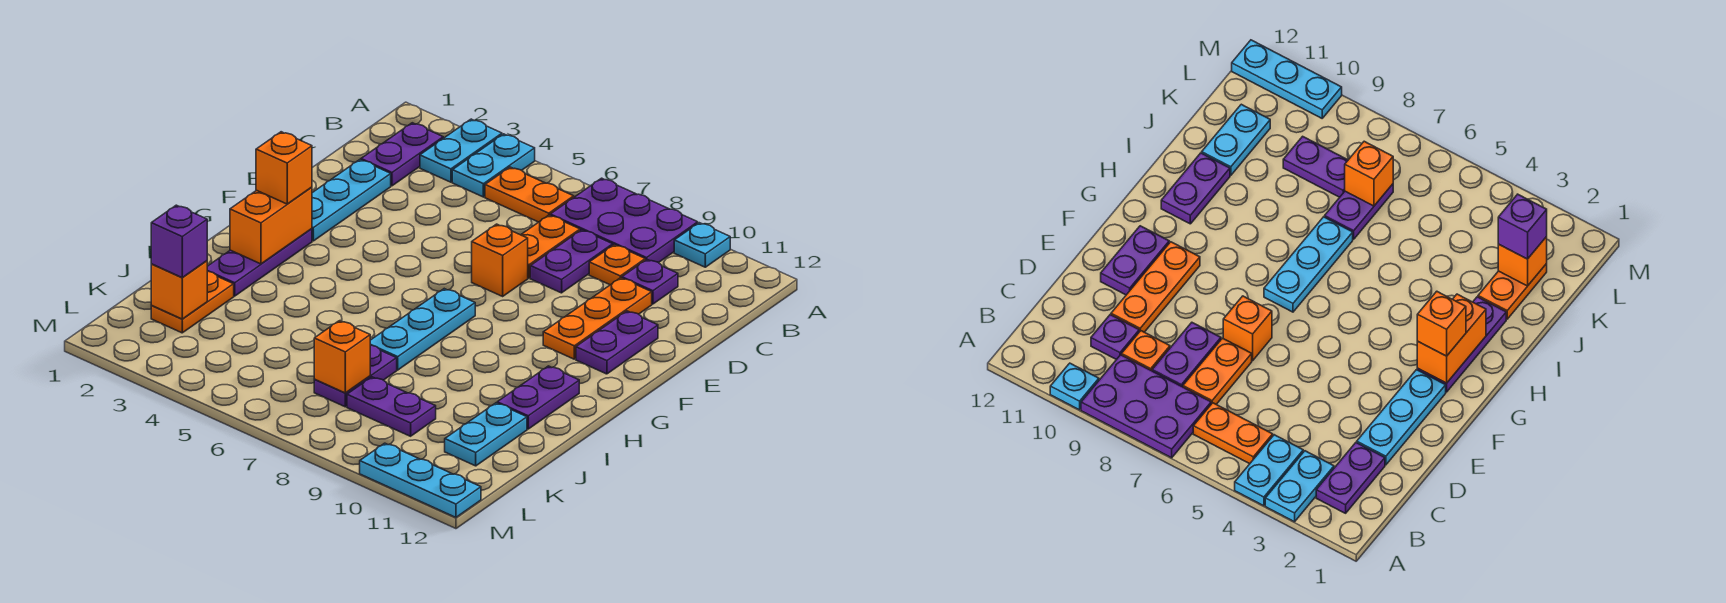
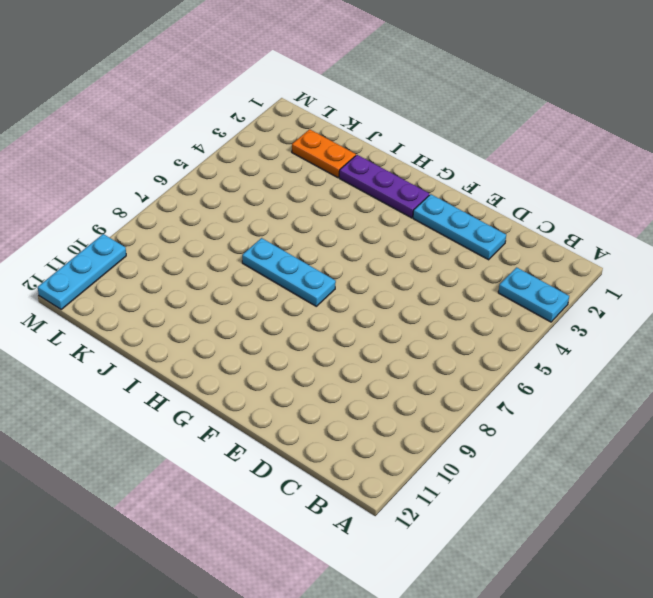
none -> cyan plate A4:B4 level 1
none -> purple plate A7:B9 level 1
none -> cyan plate A10 level 1

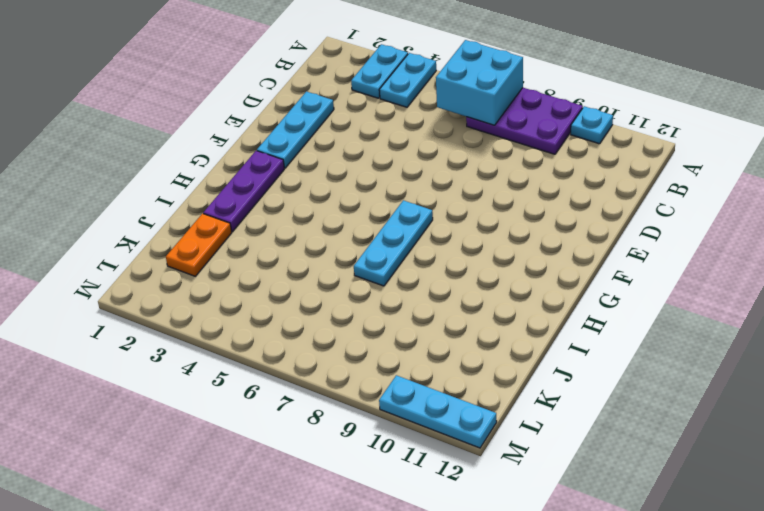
cyan brick A6:B7 level 2 -> none
none -> purple plate B2:C2 level 1
none -> orange plate B5:B6 level 1
none -> orange plate C7:D7 level 1

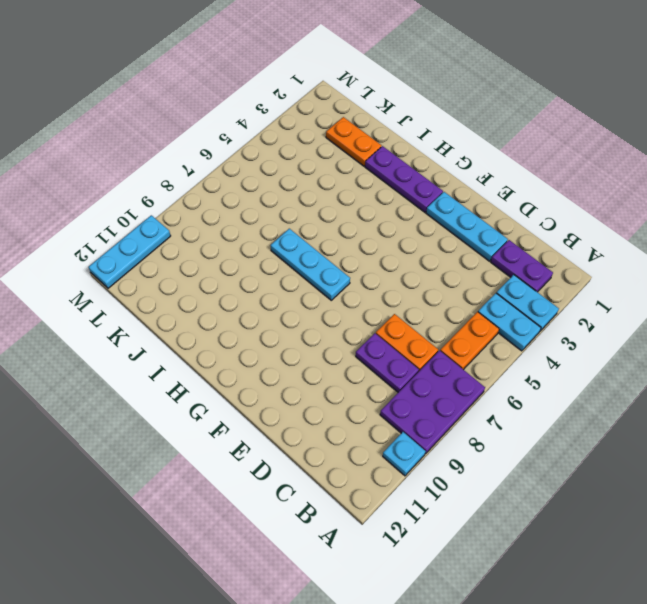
none -> orange plate C9 level 1
none -> purple plate C10 level 1
none -> orange plate D10:F10 level 1

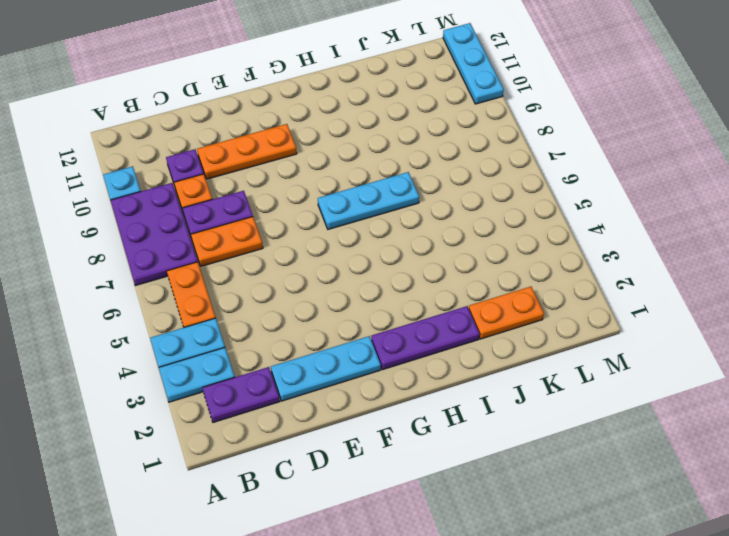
none -> orange brick E7 level 1
none -> purple plate E11:F11 level 1
none -> purple plate H11:I11 level 1

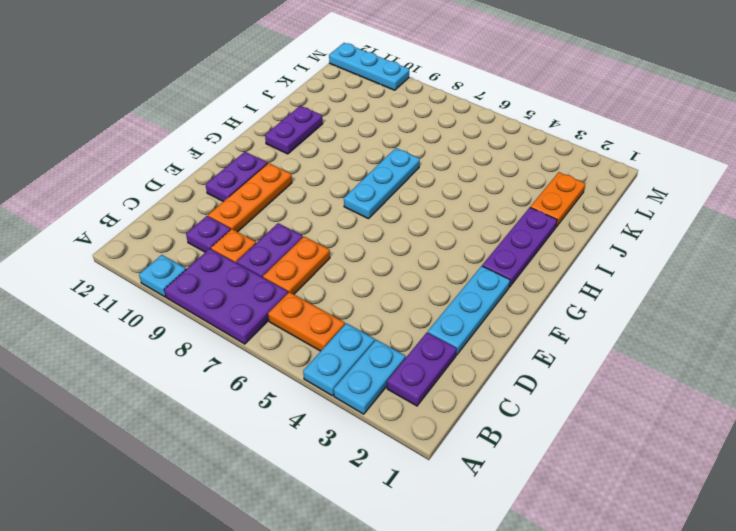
none -> orange brick E7 level 1
none -> purple plate J7:K7 level 1
none -> cyan plate J11:K11 level 1

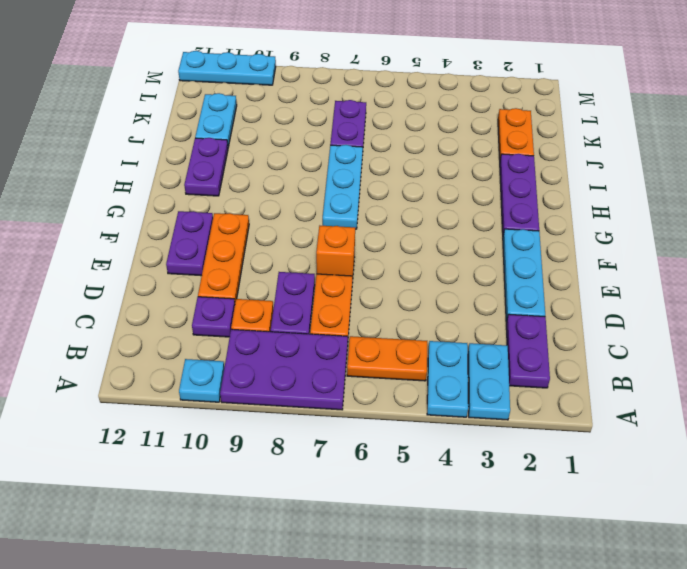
none -> purple plate K8:K9 level 1
none -> orange brick G2:H2 level 2
none -> orange brick K2 level 2

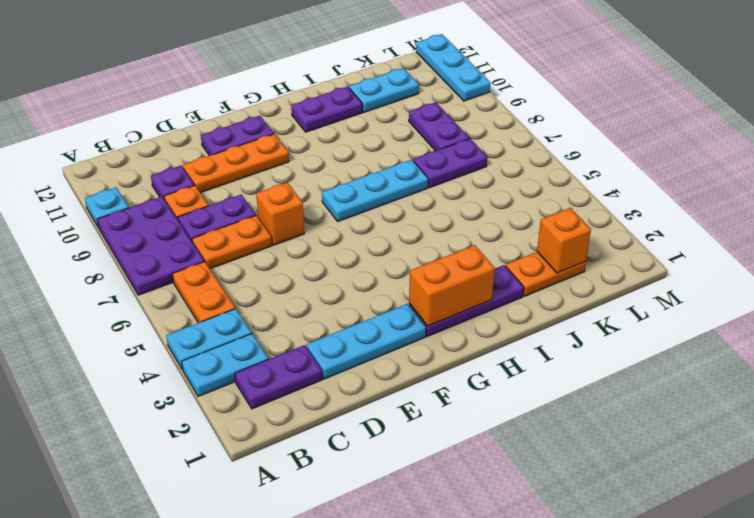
none -> orange brick K7 level 2
none -> orange brick G2 level 3
none -> purple brick K2 level 3

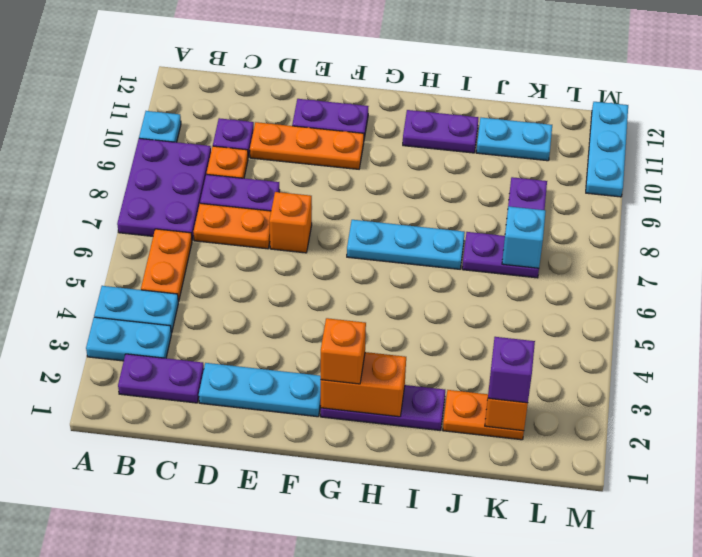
cyan brick K7 level 2 -> orange brick K7 level 2

